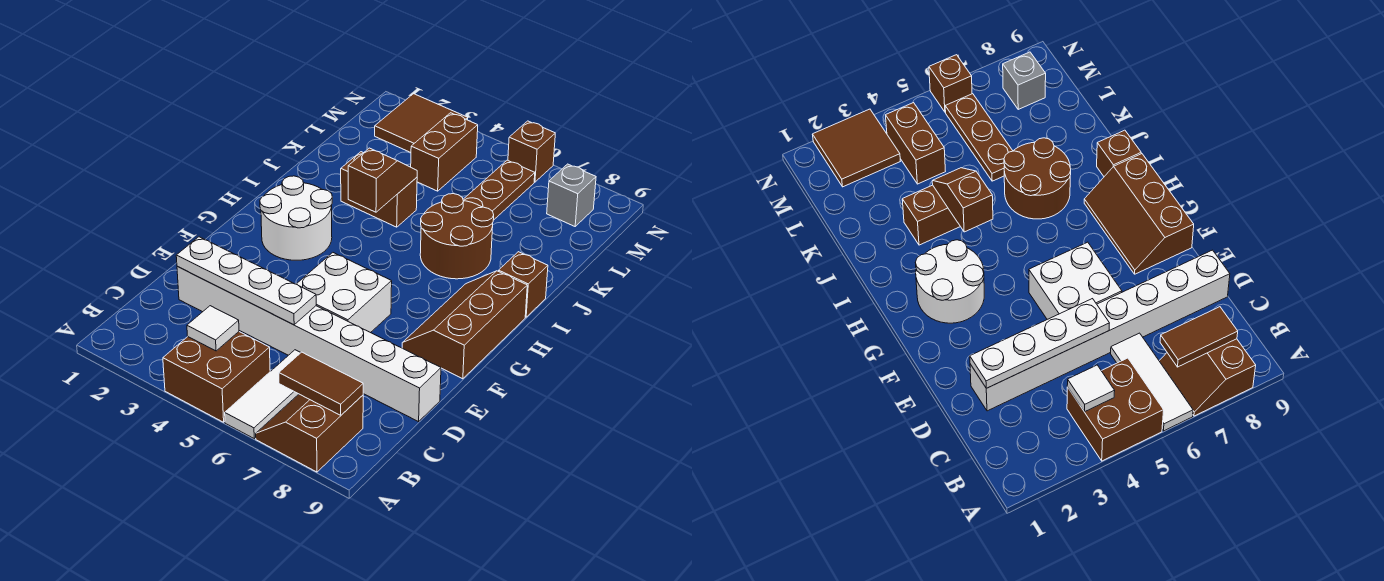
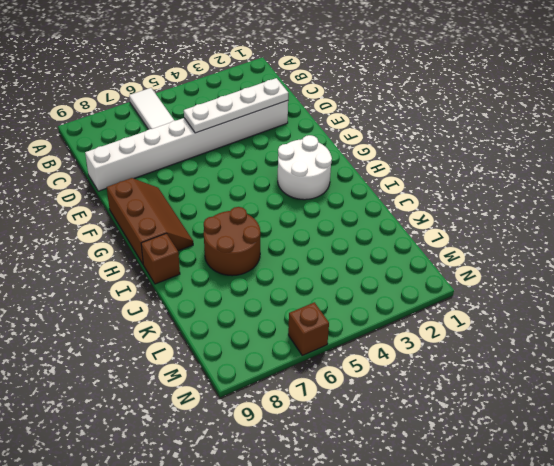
none -> brown brick A4:B5 level 1
none -> brown slope A7:B8 level 1 top 8
none -> white brick E5:F6 level 1

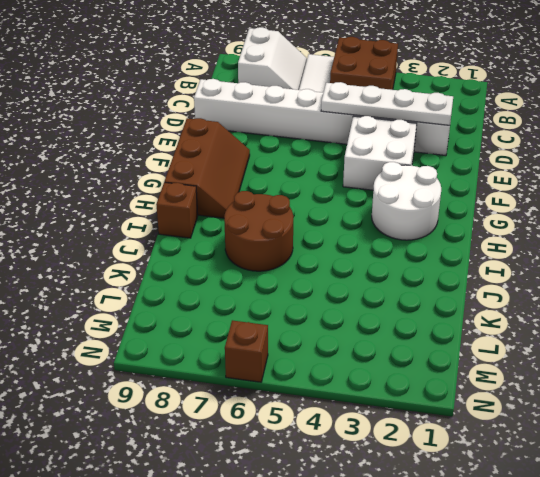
white slope A7:B8 level 1 top 8 -> brown slope A7:B8 level 1 top 8
white brick E3:F4 level 1 -> white brick E5:F6 level 1
none -> brown brick J3:J4 level 1
none -> brown plate K6:M6 level 1
none -> brown brick L4:M4 level 1

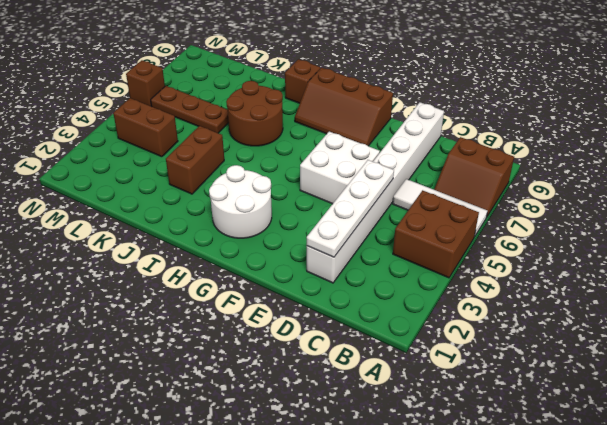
none -> brown tile M2:N3 level 1
none -> grey brick M8 level 1
none -> white tile B4 level 2

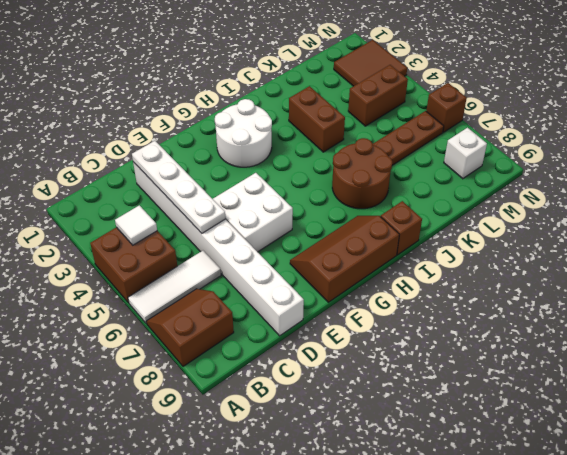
white brick M8 level 1 -> grey brick M8 level 1
none -> brown tile B7:B8 level 2
none -> brown slope I4:J4 level 2 top I

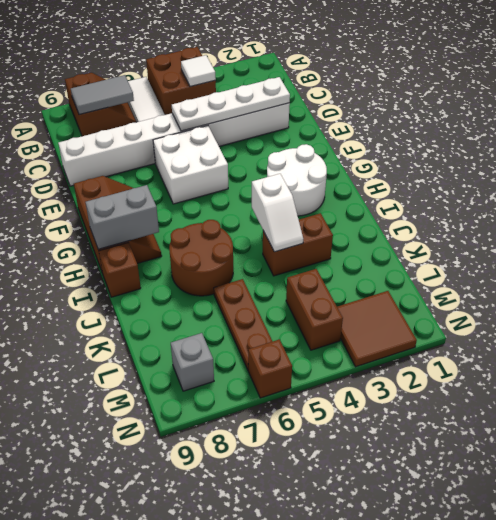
grey tile B7:B8 level 2 -> brown tile B7:B8 level 2
grey brick H8:H9 level 2 -> none
white slope I4:J4 level 2 top I -> brown slope I4:J4 level 2 top I

